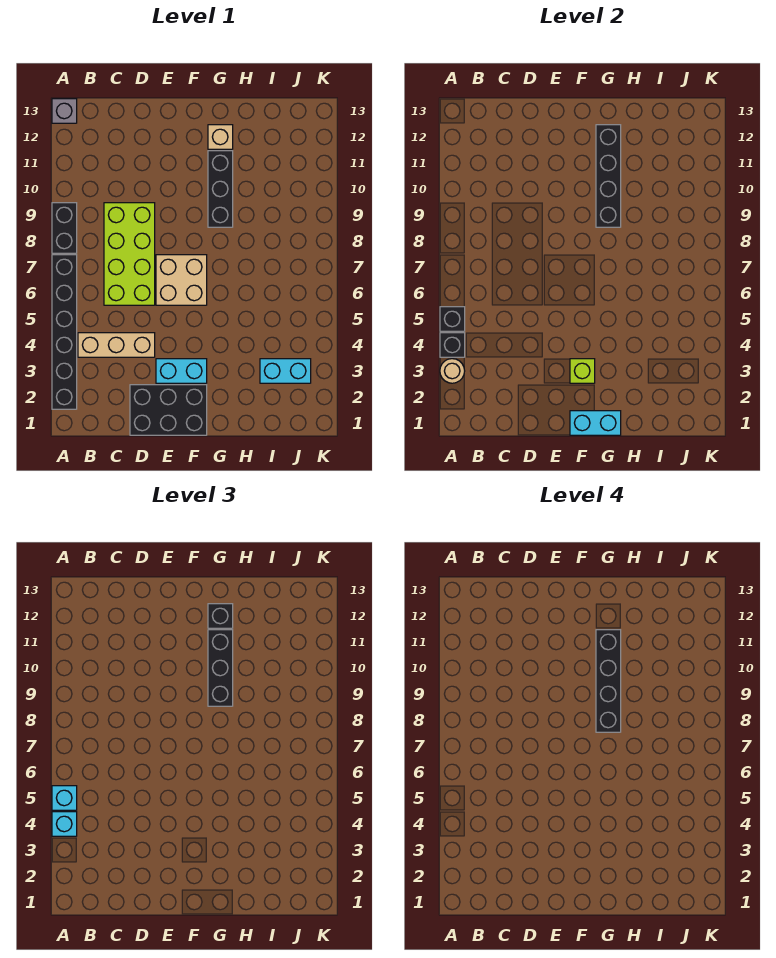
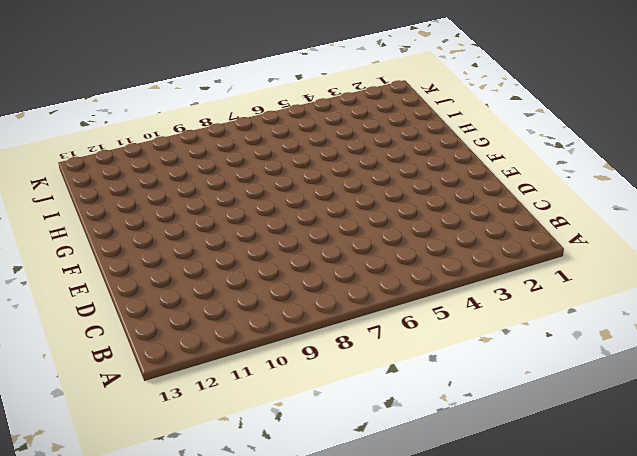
none -> black brick A2:A7 level 1
none -> black brick A8:A9 level 1
none -> grey brick A13 level 1

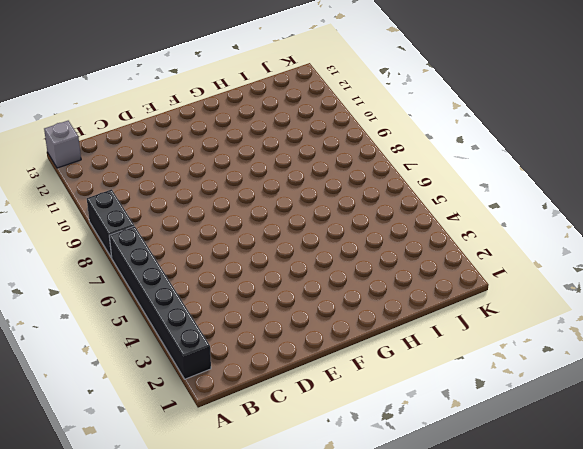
none -> tan brick B4:D4 level 1
none -> lime brick C6:D9 level 1
none -> black brick D1:F2 level 1

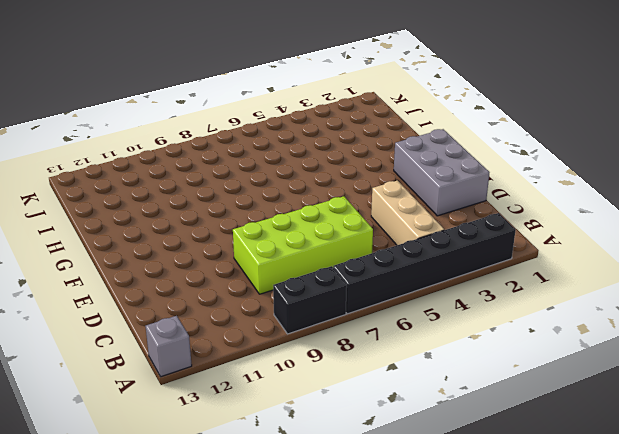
grey brick D1:F2 level 1 -> black brick D1:F2 level 1
none -> cyan brick E3:F3 level 1
none -> tan brick E6:F7 level 1
none -> black brick G9:G11 level 1

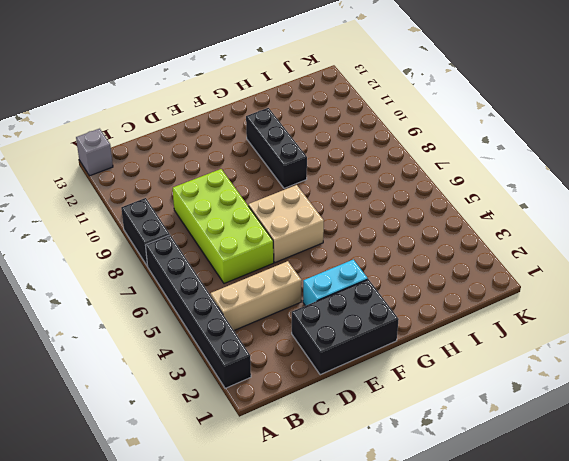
none -> tan brick G12 level 1
none -> cyan brick I3:J3 level 1
none -> tan round brick A3 level 2

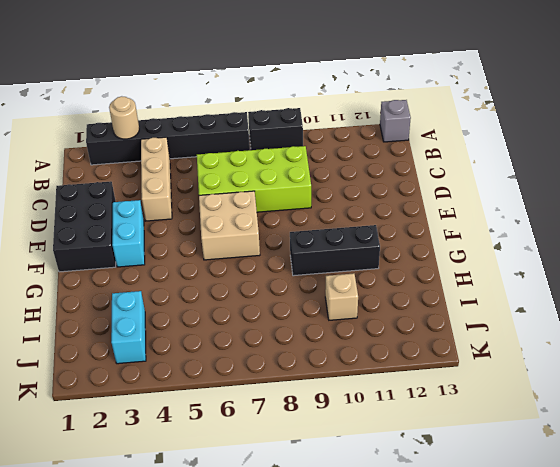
tan brick I10 level 1 -> tan brick G12 level 1
none -> black brick A4 level 2
none -> black brick A5 level 2
none -> cyan brick F1:G1 level 2

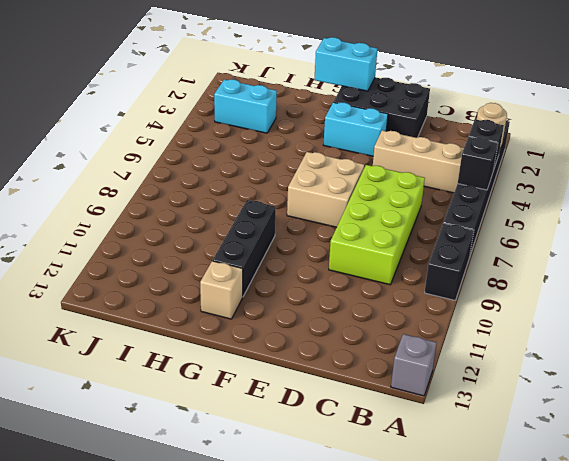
none -> lime brick F3 level 2
none -> black brick G9:G12 level 2
none -> cyan brick A4 level 3

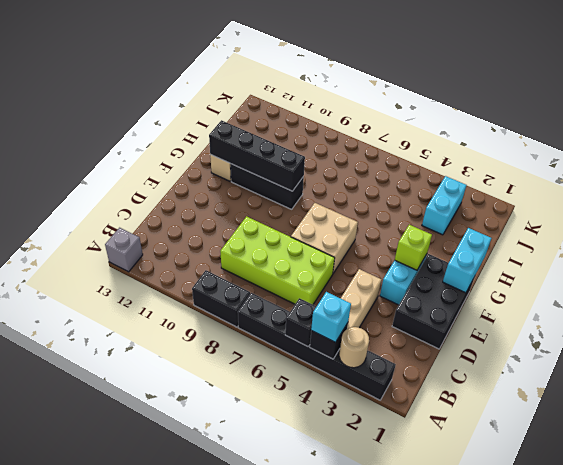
none -> cyan brick A5 level 3
none -> black brick G9:G11 level 3
none -> black brick G12 level 3

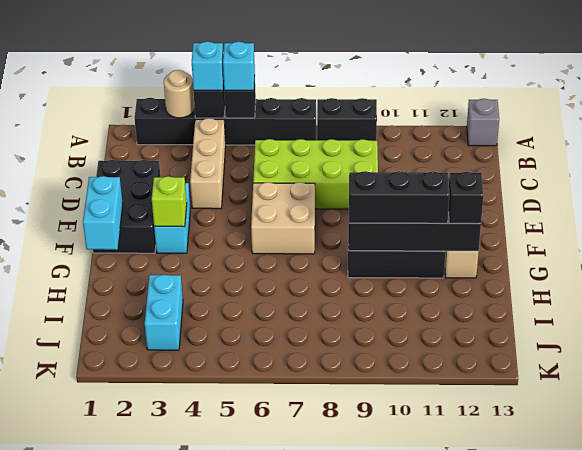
none -> black brick G8:G11 level 4

